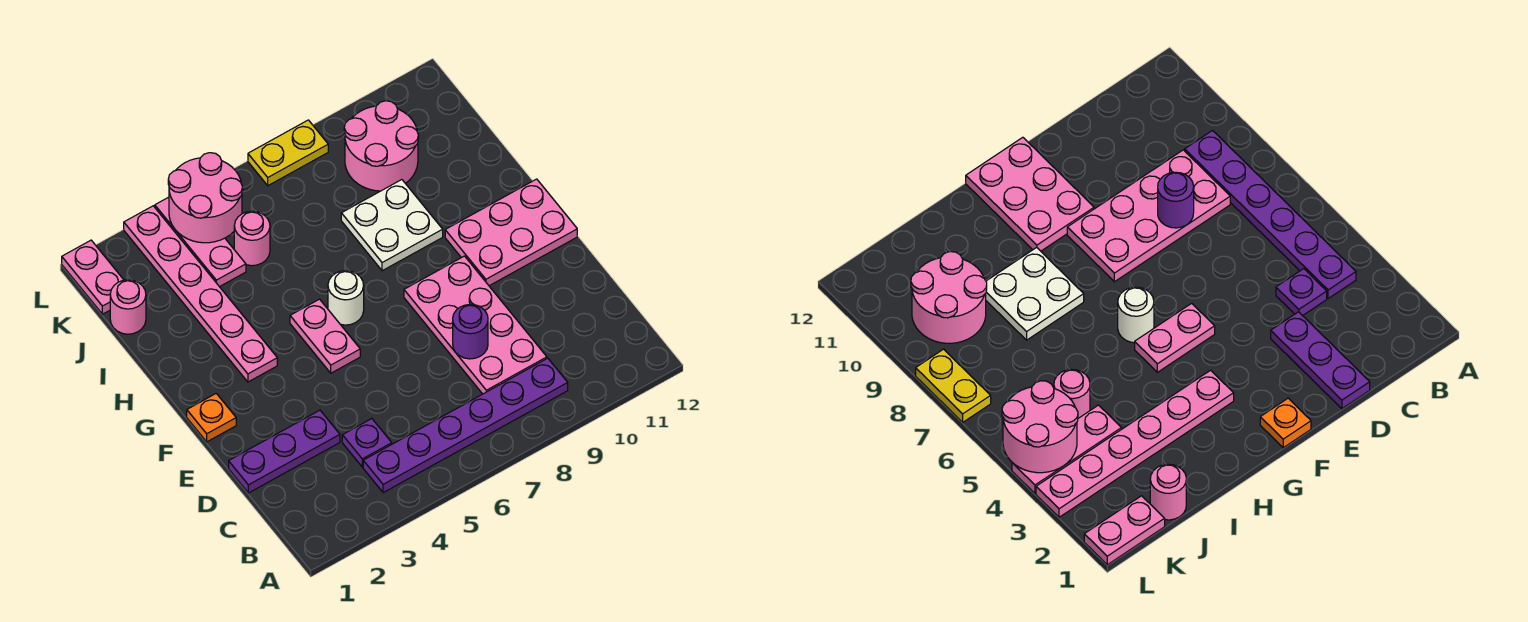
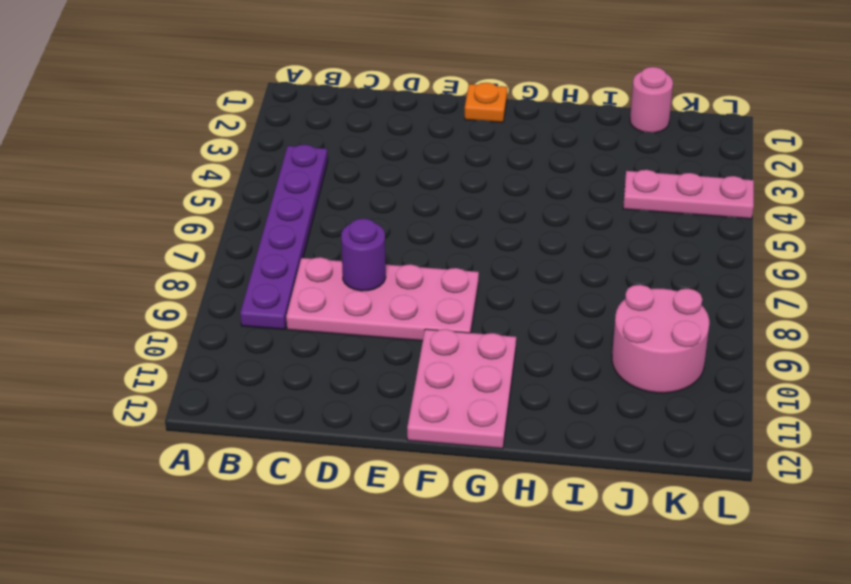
none -> purple plate C4 level 1
none -> purple plate D1:D3 level 1
none -> pink plate F5:G5 level 1

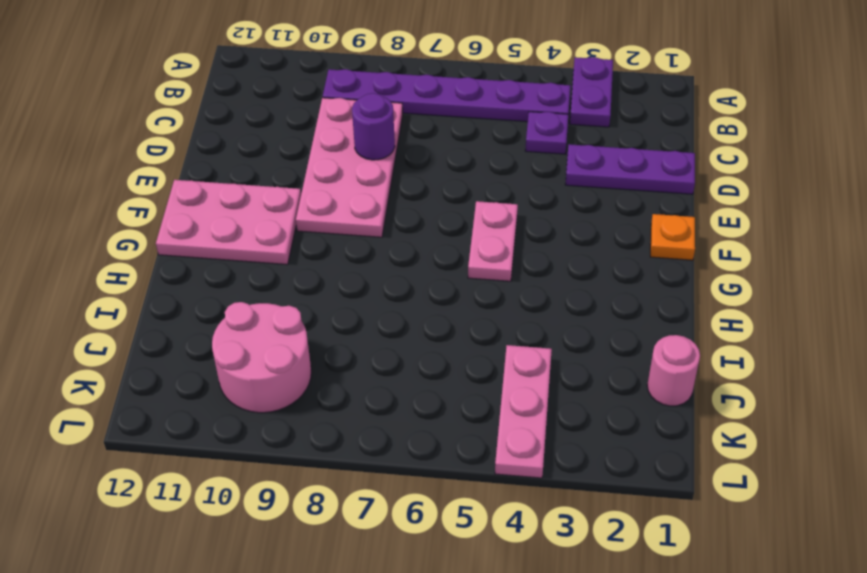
purple plate A3:B3 level 1 -> none
none -> pink plate G3:L3 level 1
none -> white round brick G6 level 1
none -> white plate H8:I9 level 1

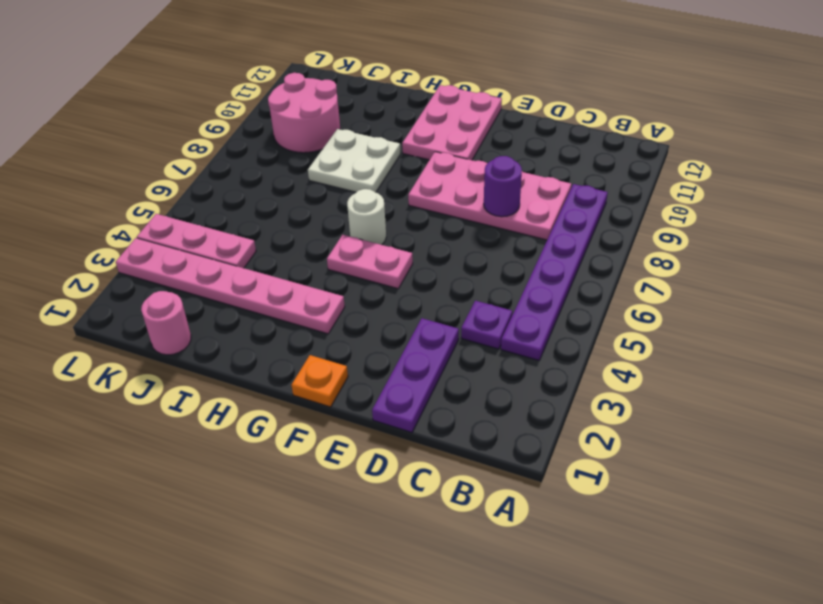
none -> pink round brick J5 level 1
none -> pink plate K1:L1 level 1
none -> yellow plate L7:L8 level 1

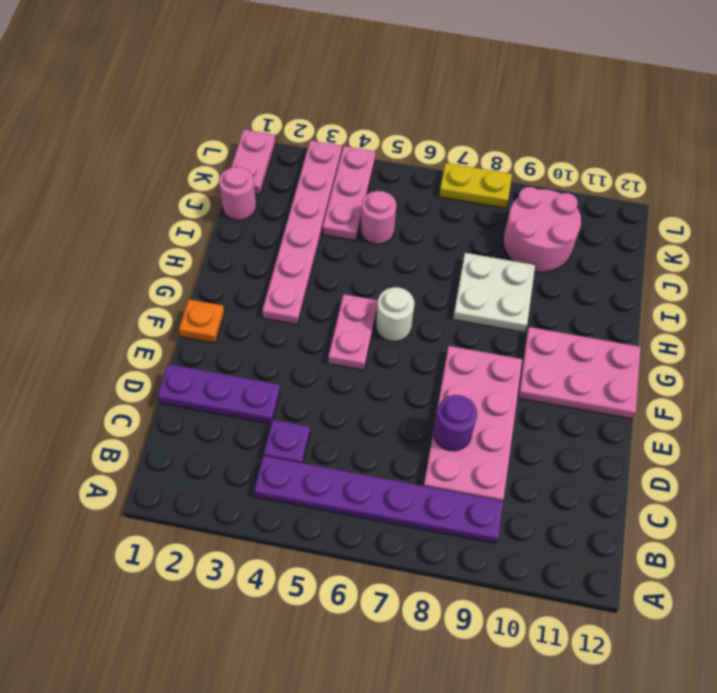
none -> pink round brick K4:L5 level 2

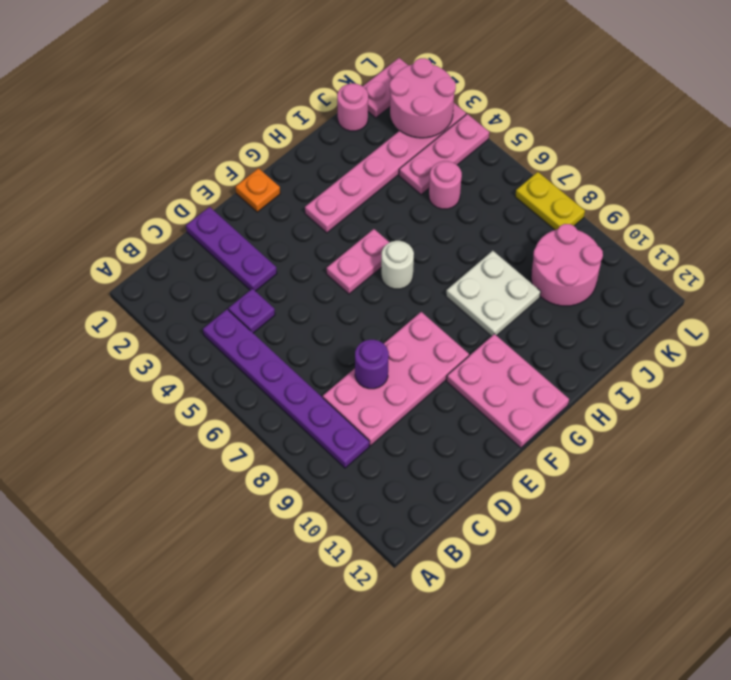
pink round brick K2:L3 level 2 -> pink round brick K4:L5 level 2

